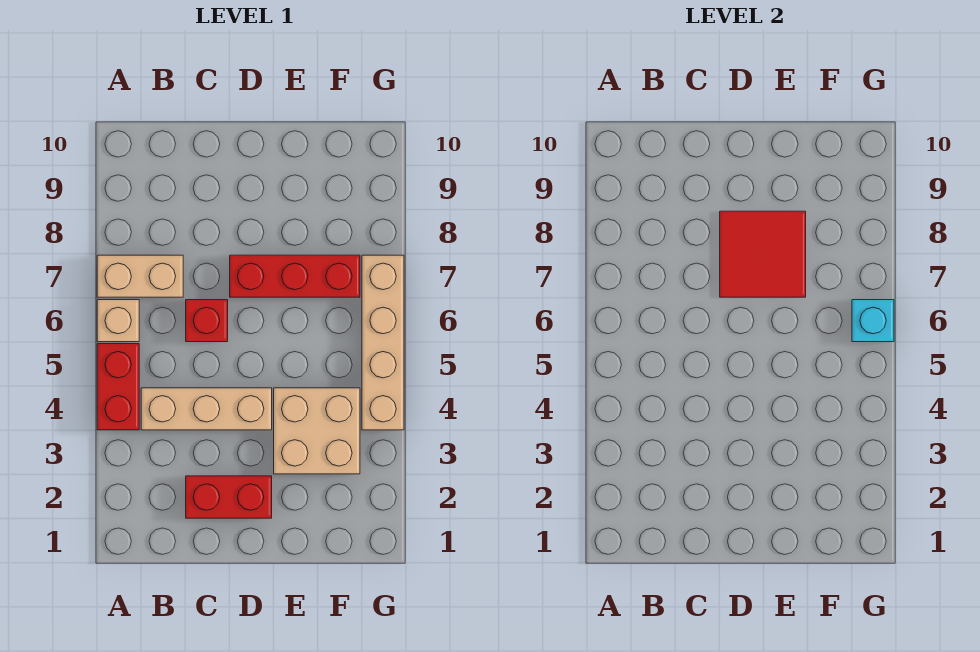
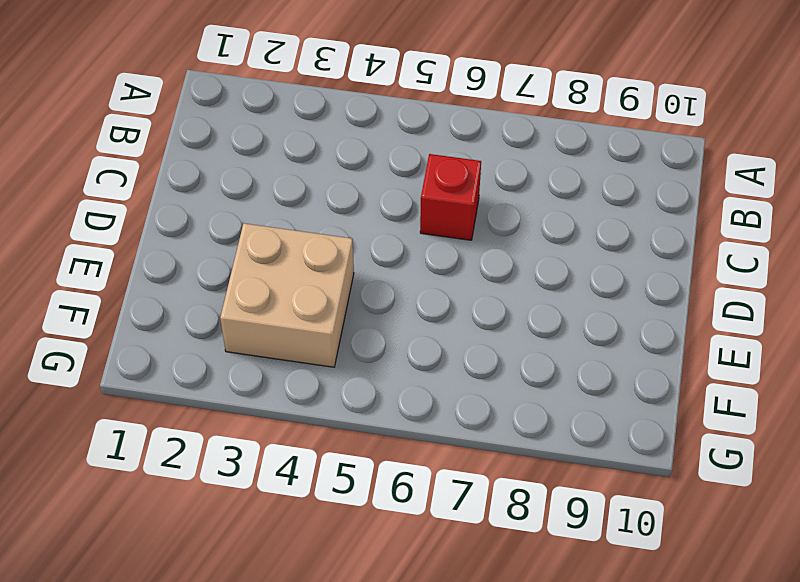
none -> red brick A4:A5 level 1
none -> tan brick A6 level 1

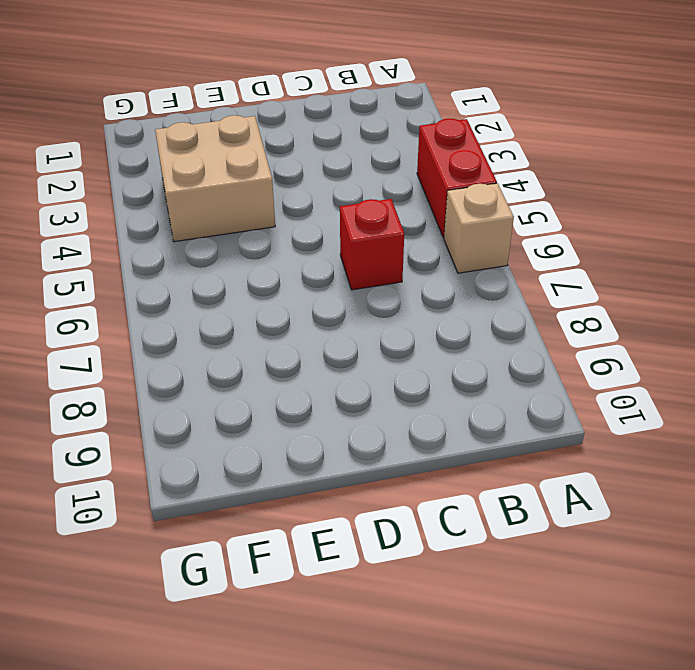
none -> tan brick A7:B7 level 1
none -> tan brick B4:D4 level 1

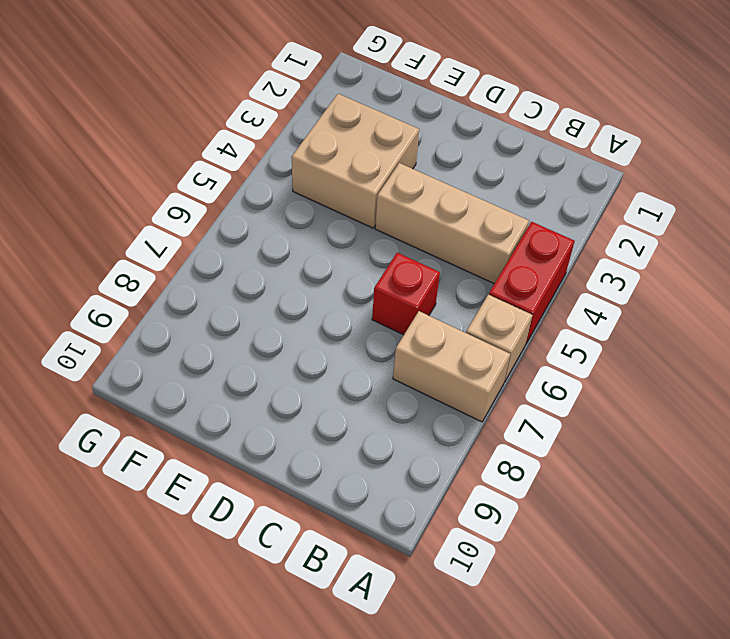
none -> red brick C2:D2 level 1
none -> red brick D7:F7 level 1

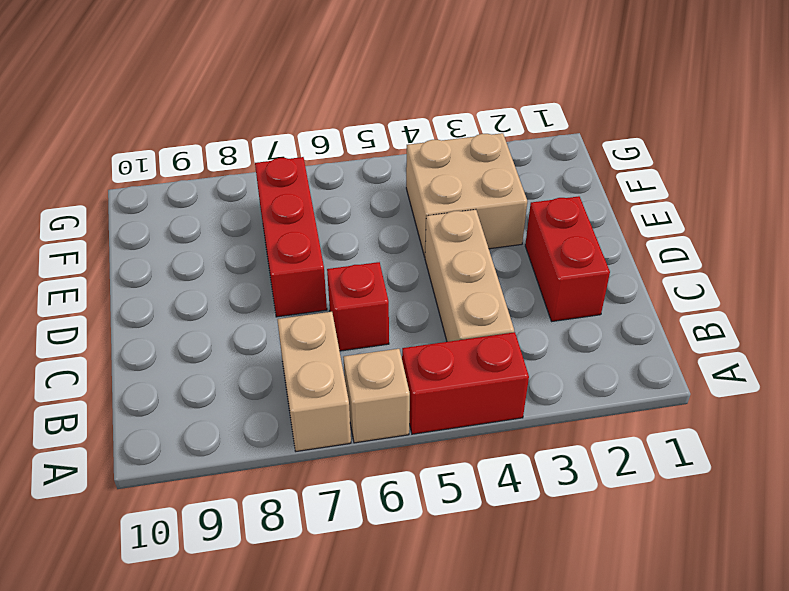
none -> tan brick G4:G7 level 1
none -> red tile D7:E8 level 2

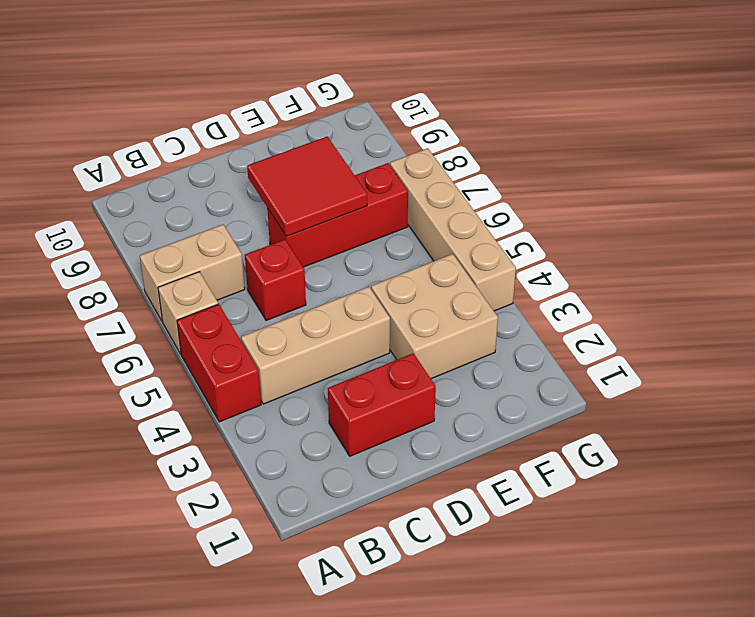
none -> cyan brick G6 level 2

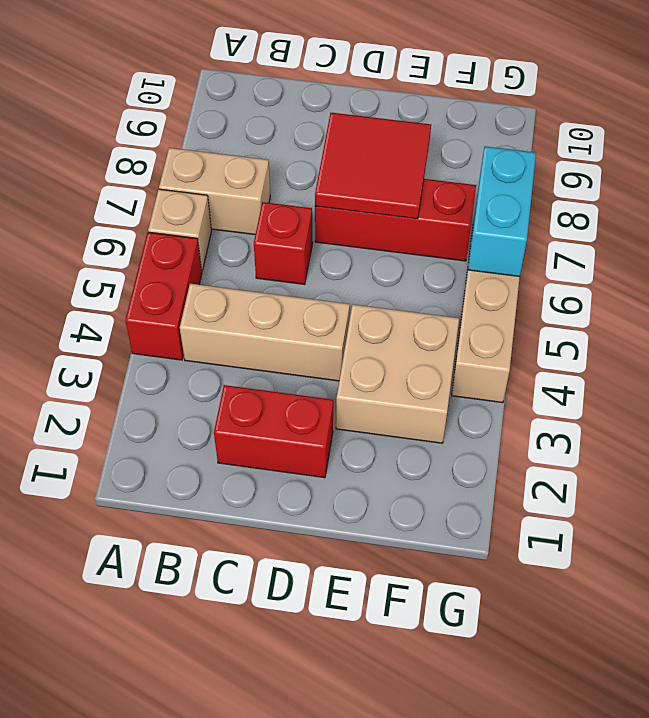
cyan brick G6:G7 level 2 -> cyan brick G6 level 2

